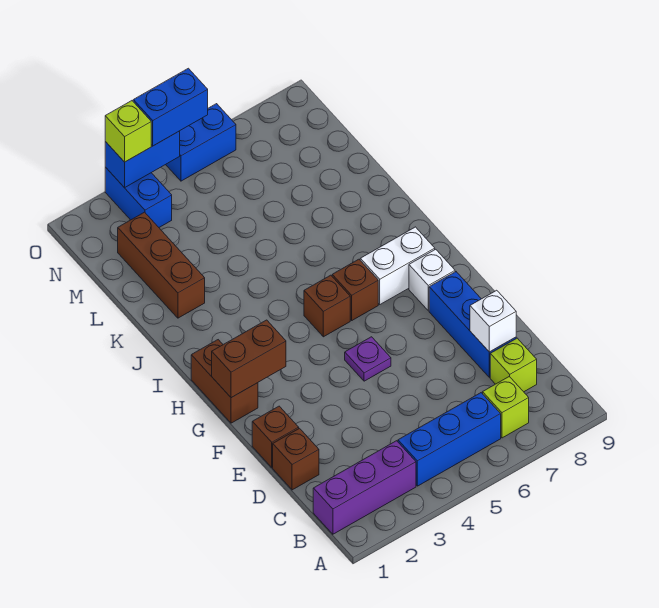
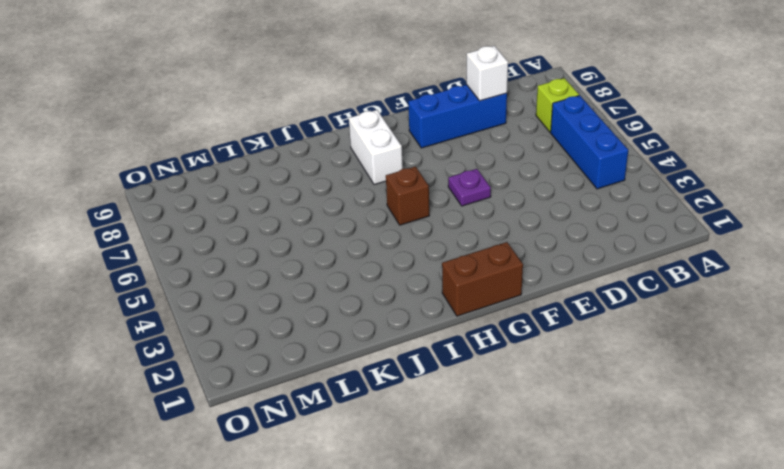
none -> purple brick B1:B3 level 1
none -> lime brick C8 level 1
none -> brown brick D1 level 1

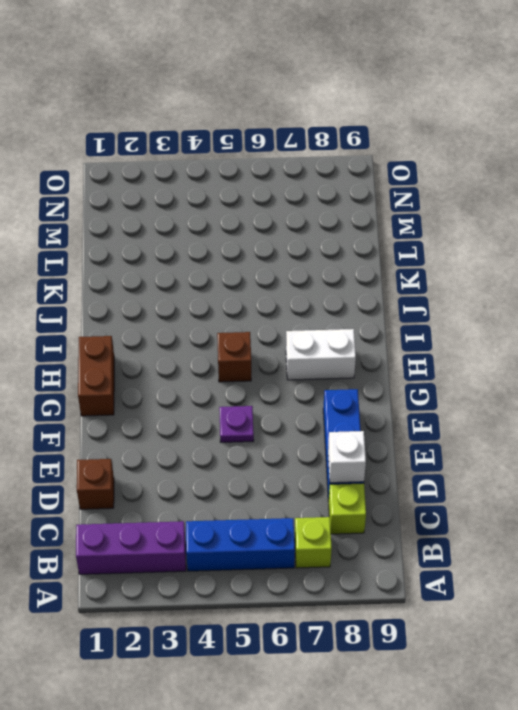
none -> brown brick E1 level 1
none -> white brick G8 level 1
none -> brown brick H6 level 1

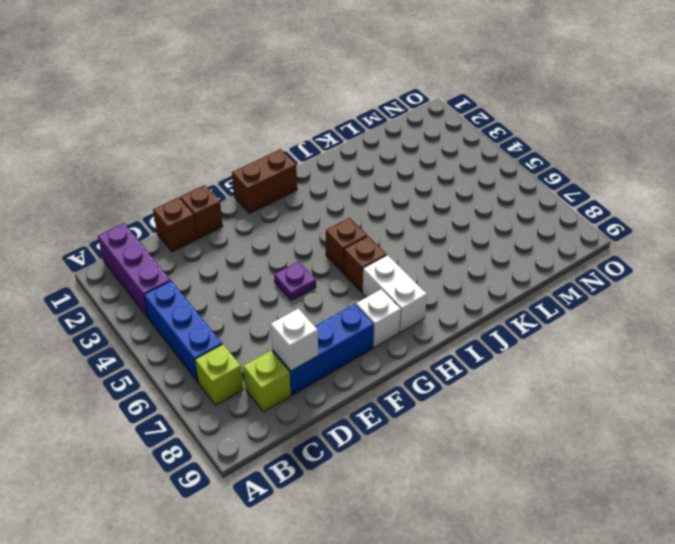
none -> brown brick K2:M2 level 1
none -> blue brick N3:O3 level 1
none -> blue brick O5:O6 level 1

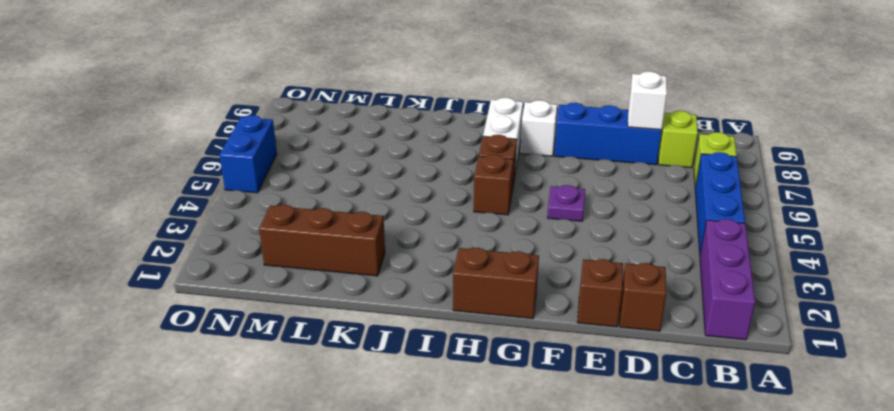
none -> blue brick N3:O3 level 1
none -> brown brick G1:G2 level 2
none -> blue brick O3:O4 level 2

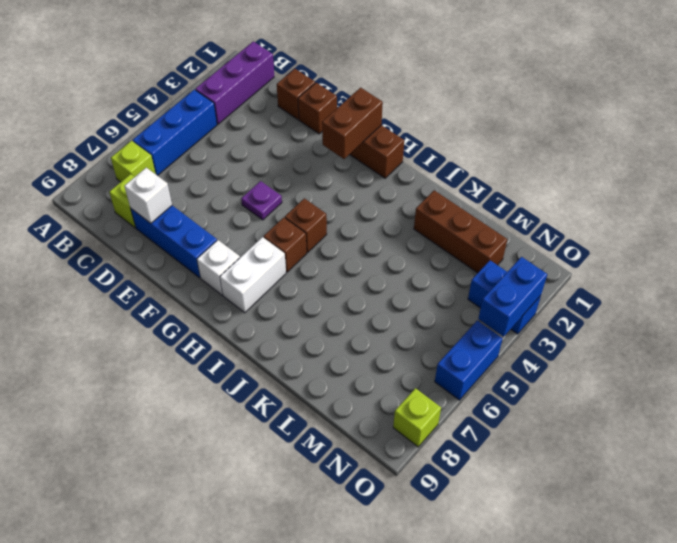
lime brick O8 level 1 -> lime brick O3 level 3
none -> blue brick O4:O5 level 3

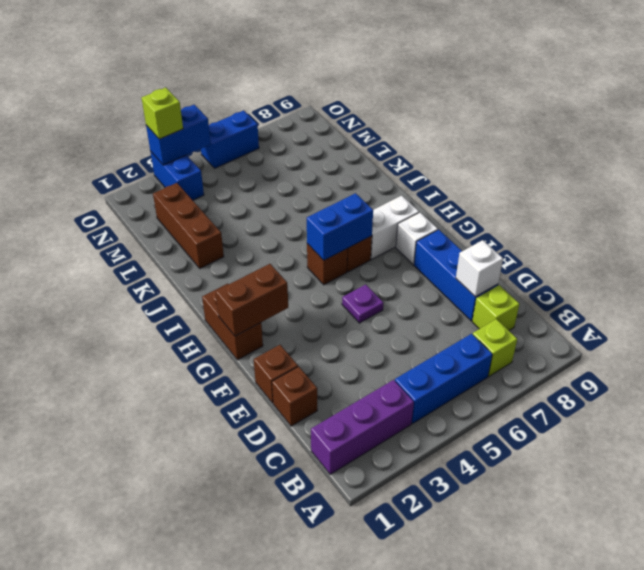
blue brick H5:H6 level 2 -> blue brick O4:O5 level 3

